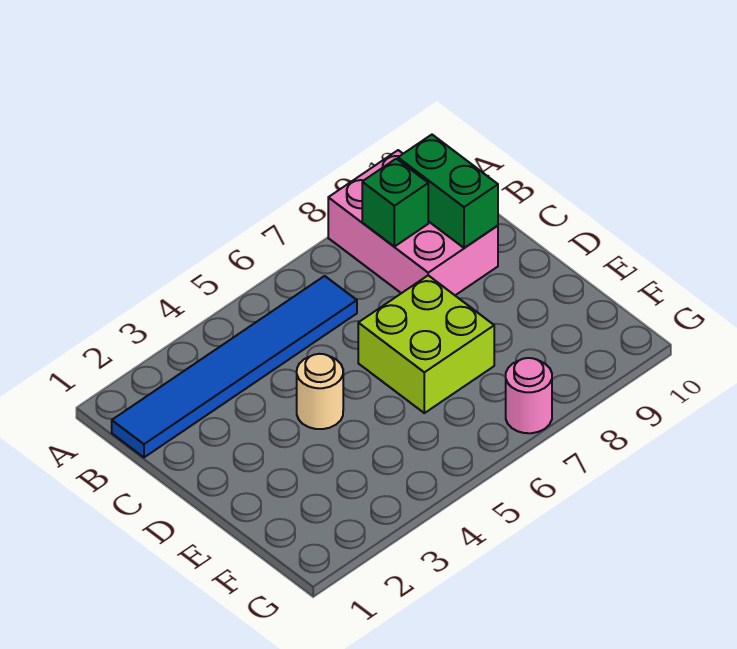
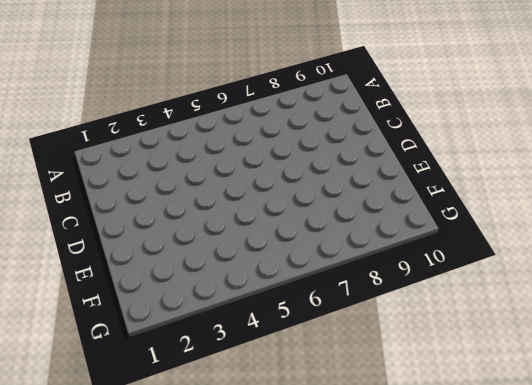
none -> pink brick A8:C9 level 1
none -> blue tile B1:B6 level 1

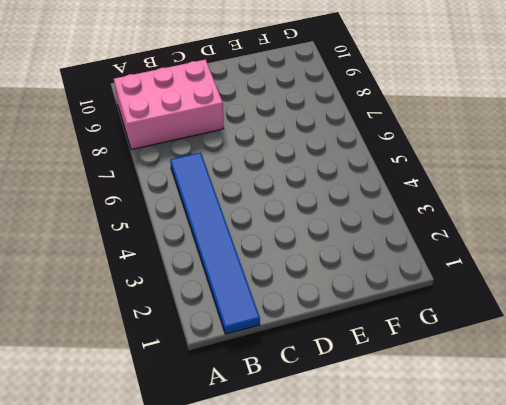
none -> tan round brick D4 level 1
none -> lime brick D6:E7 level 1

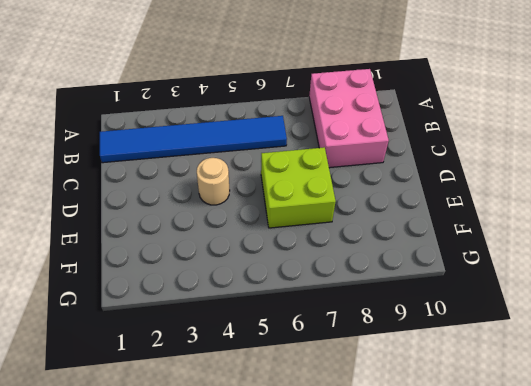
none -> pink round brick G7 level 1
none -> green brick B8 level 2

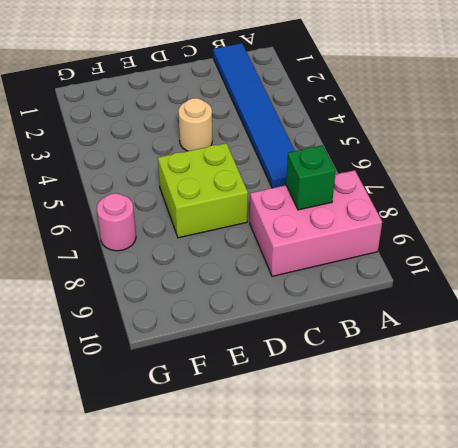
none -> green brick B9:C9 level 2

